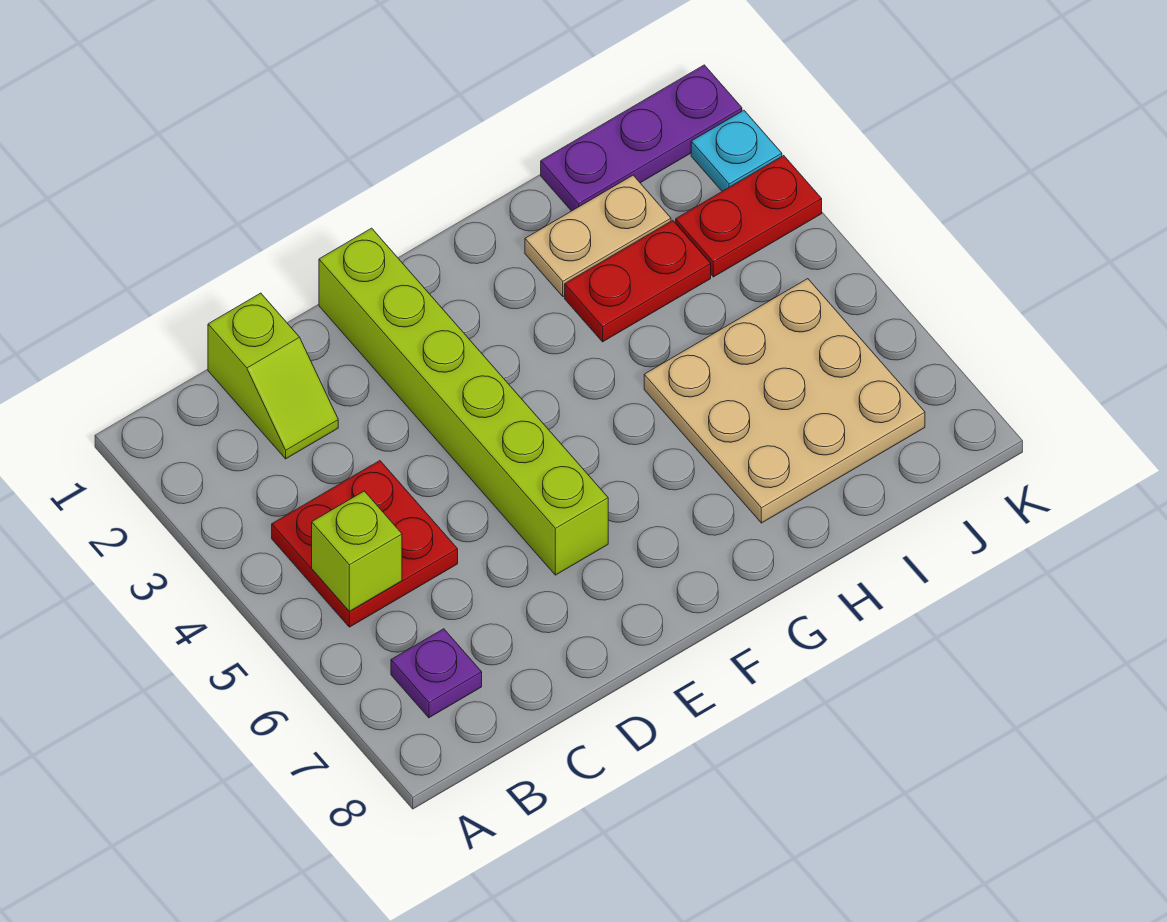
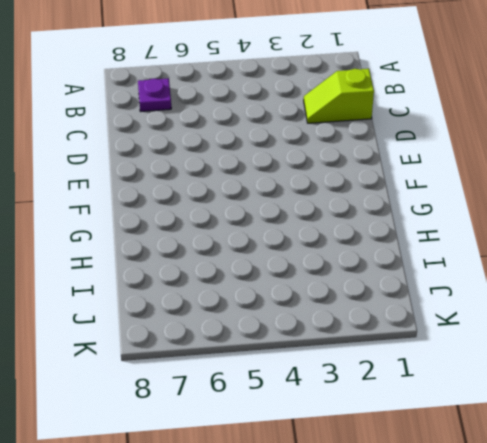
none -> red plate B4:C5 level 1
none -> lime brick E1:E6 level 1

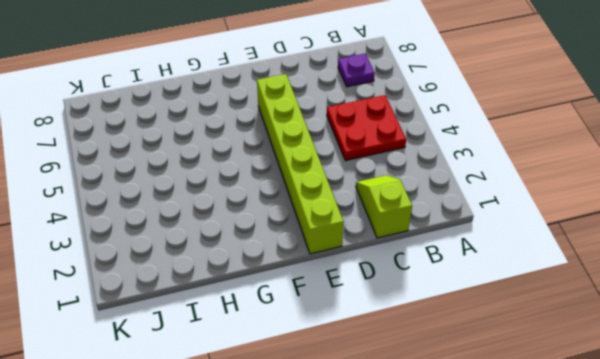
none -> tan plate H2:I2 level 1
none -> red plate H3:I3 level 1

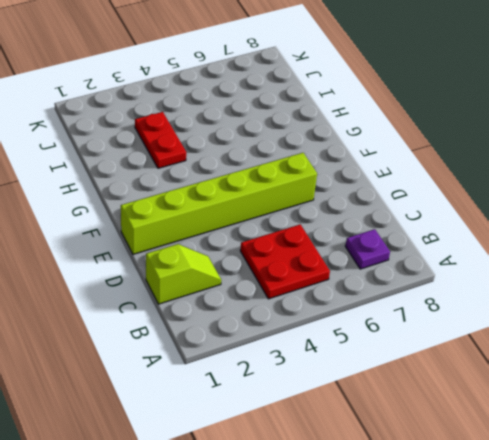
none -> tan plate H2:I2 level 1
none -> tan plate H5:J7 level 1

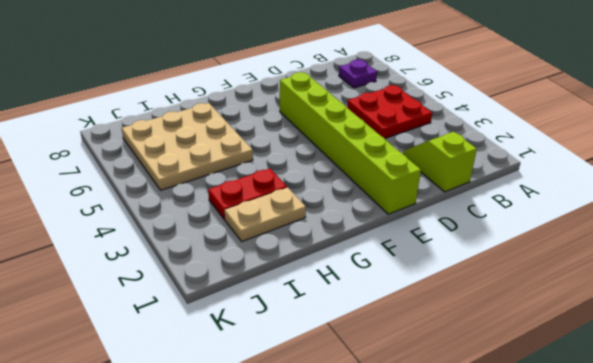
none -> purple plate I1:K1 level 1
none -> red plate J3:K3 level 1

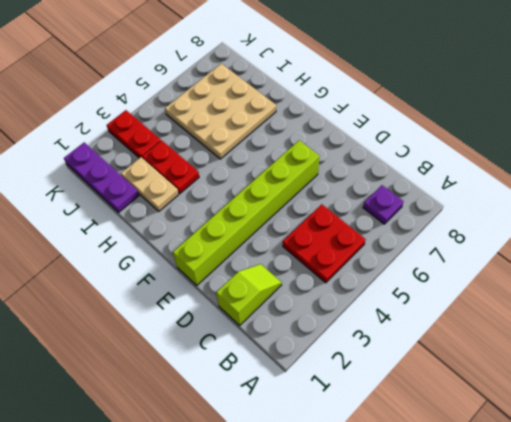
none -> cyan plate K2 level 1
none -> lime brick B5 level 2

